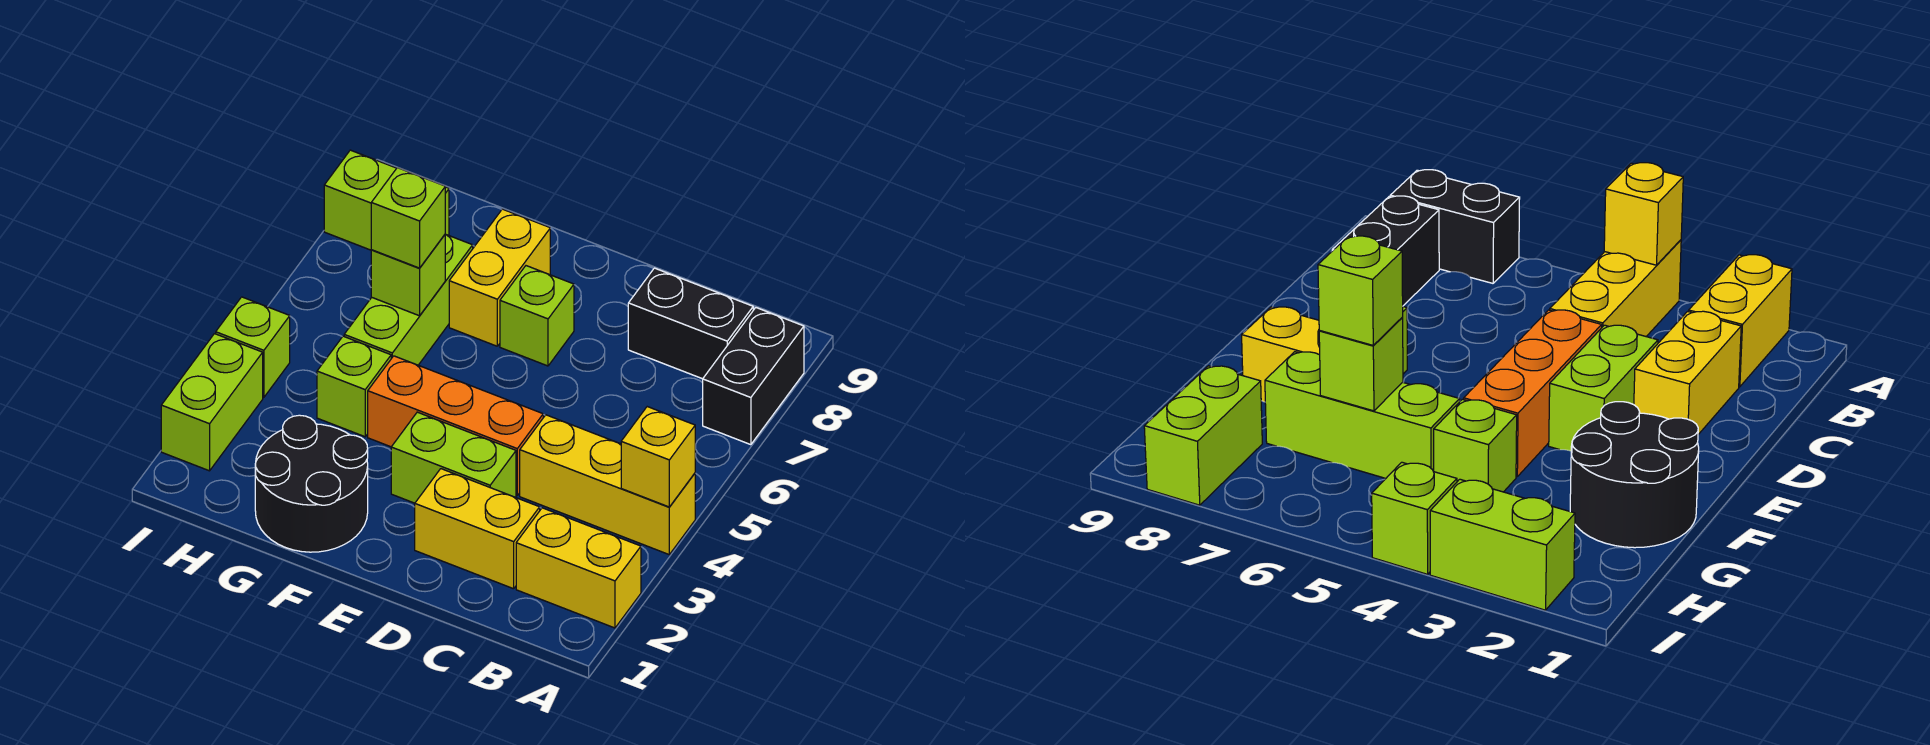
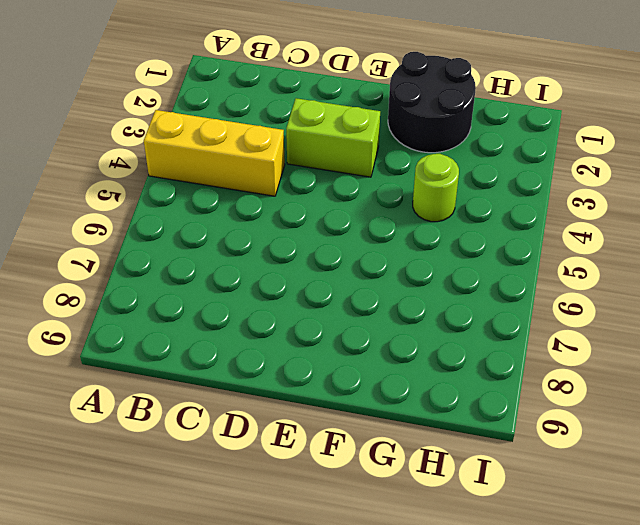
lime round brick G4 level 1 -> lime brick G4 level 1
none -> yellow brick A2:B2 level 1
none -> black brick A7:A8 level 1
none -> black brick B8:C8 level 1

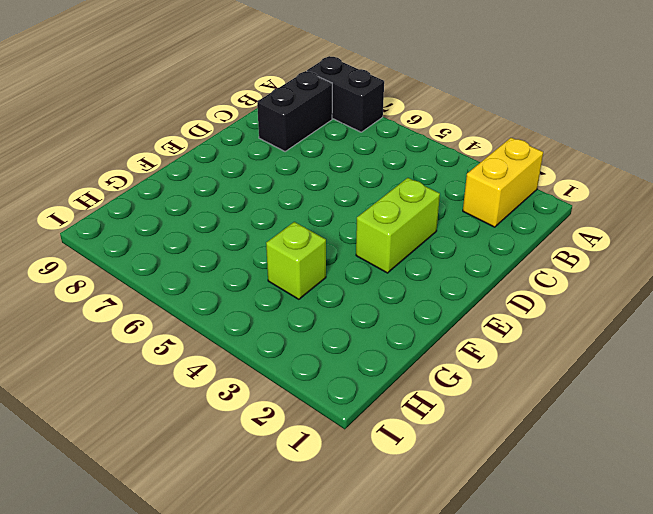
none -> yellow brick A4:C4 level 1
none -> yellow brick C2:D2 level 1
none -> orange brick D4:F4 level 1

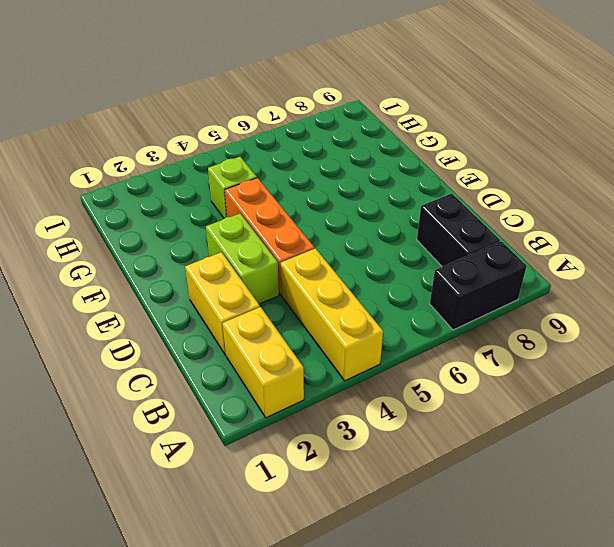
none -> lime brick E7 level 1
none -> black round brick F1:G2 level 1
none -> yellow brick F7:F8 level 1

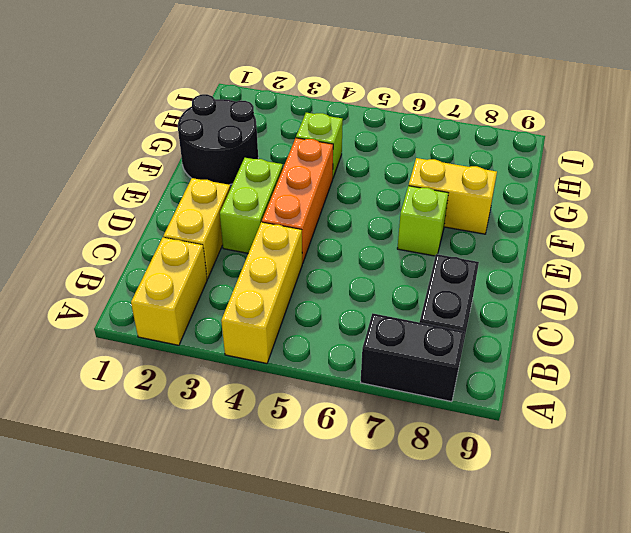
none -> lime brick G5:G7 level 1
none -> lime brick H8:I8 level 1
none -> lime brick I2:I3 level 1

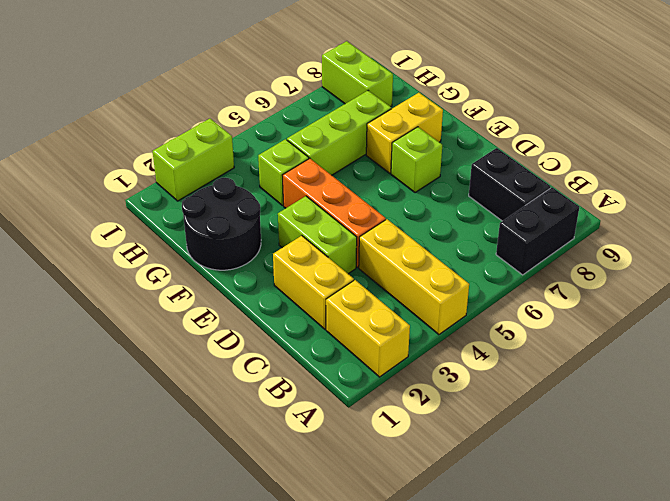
none -> lime brick I4 level 1
none -> yellow brick A4 level 2
none -> lime brick G6 level 2

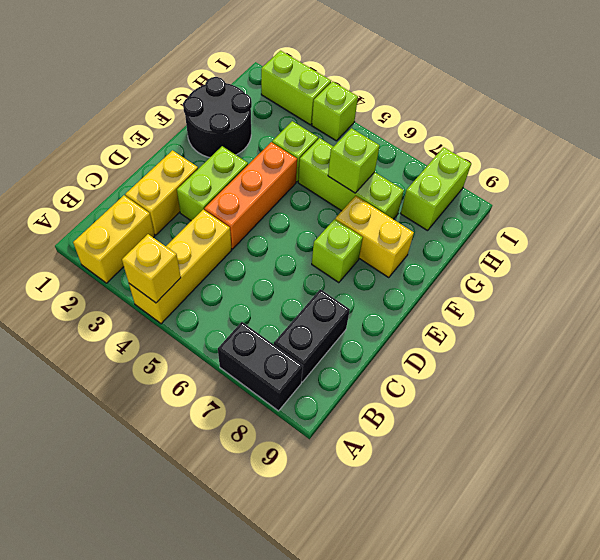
none -> lime brick G6 level 3

